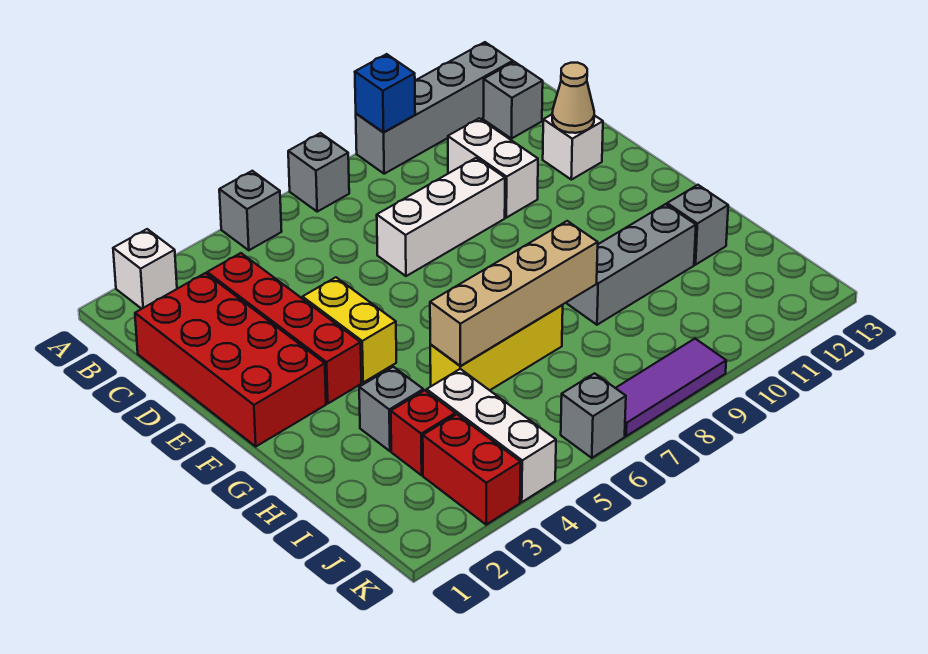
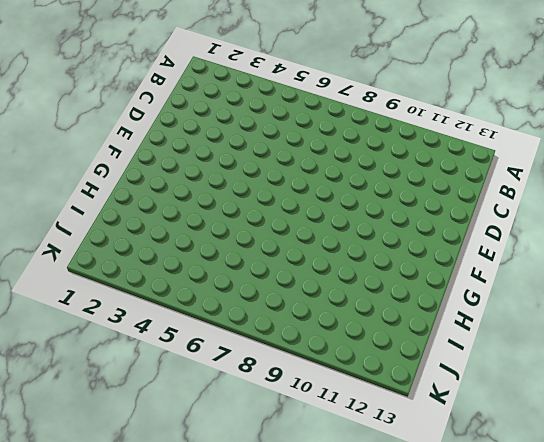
none -> white brick A2 level 1
none -> grey brick A5 level 1
none -> grey brick A7 level 1

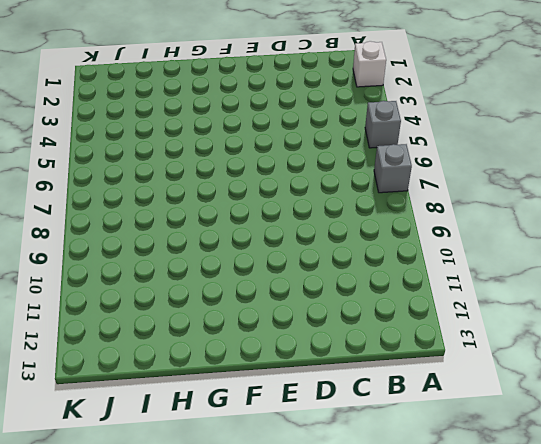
none -> grey brick A9:A12 level 1
none -> grey brick B12 level 1
none -> red brick C1:F2 level 1

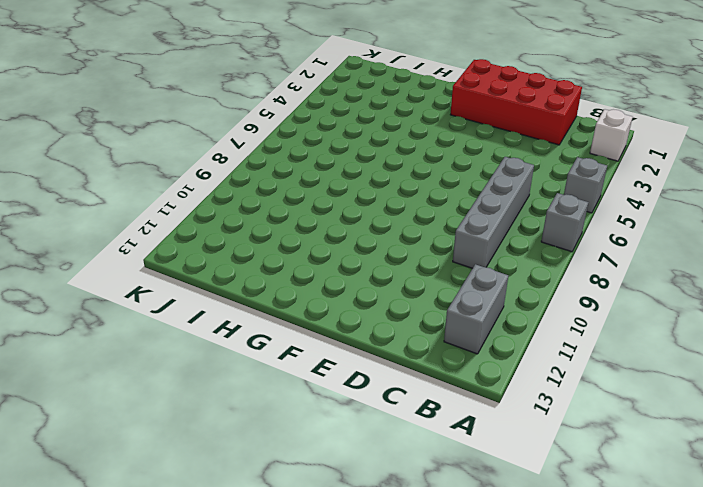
grey brick B11:B12 level 1 -> grey brick B12 level 1
grey brick C6:C9 level 1 -> grey brick A9:A12 level 1
none -> red brick C3:F3 level 1
none -> white brick C10:D10 level 1
none -> white brick D7:D9 level 1

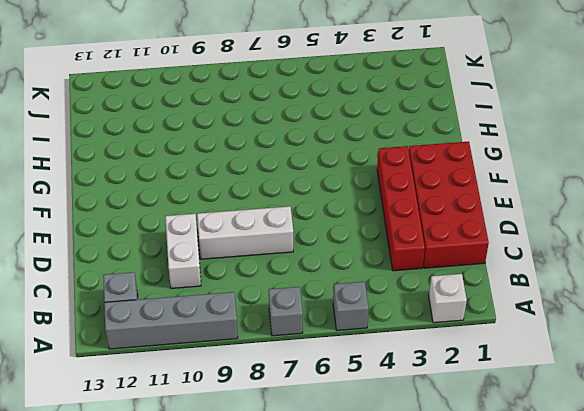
none -> white brick D12 level 1
none -> yellow brick E4:F4 level 1
none -> grey brick H3 level 1

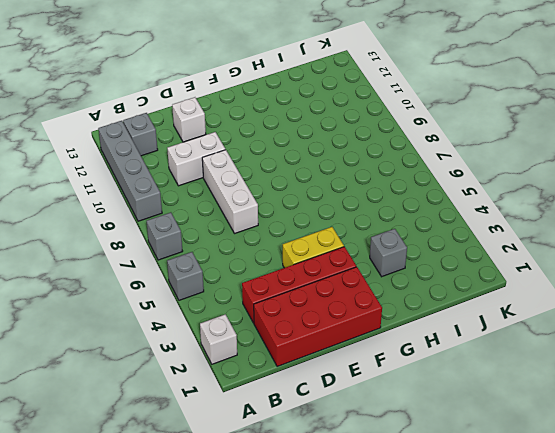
none -> yellow brick H5:H7 level 1
none -> grey brick H9:H11 level 1
none -> grey brick H12 level 1

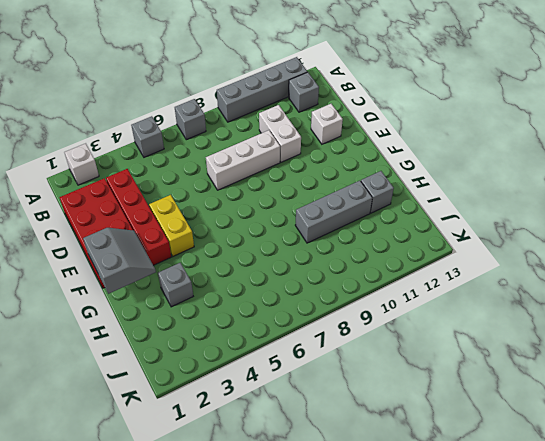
grey slope F1:G2 level 2 top 1 -> none
none -> yellow brick H5:H7 level 1
none -> red brick I3 level 1
none -> white brick I4:K4 level 1

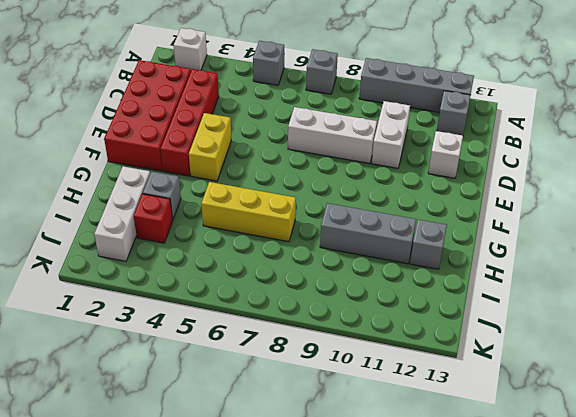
white brick H2:J2 level 1 -> white brick I4:K4 level 1
none -> red brick J3:K3 level 1
none -> grey brick K6 level 1
none -> purple tile K7:K9 level 1

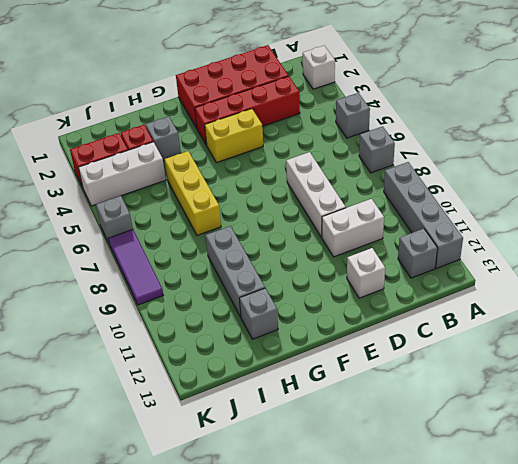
none -> blue brick A9 level 2
none -> tan cone D12 level 2
none -> tan brick H5:H8 level 2

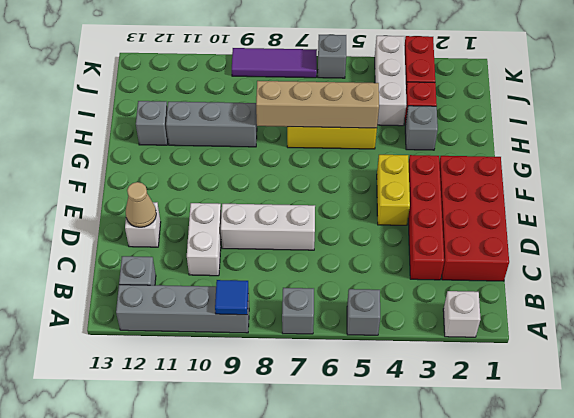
blue tile A9 level 2 -> blue brick A9 level 2

